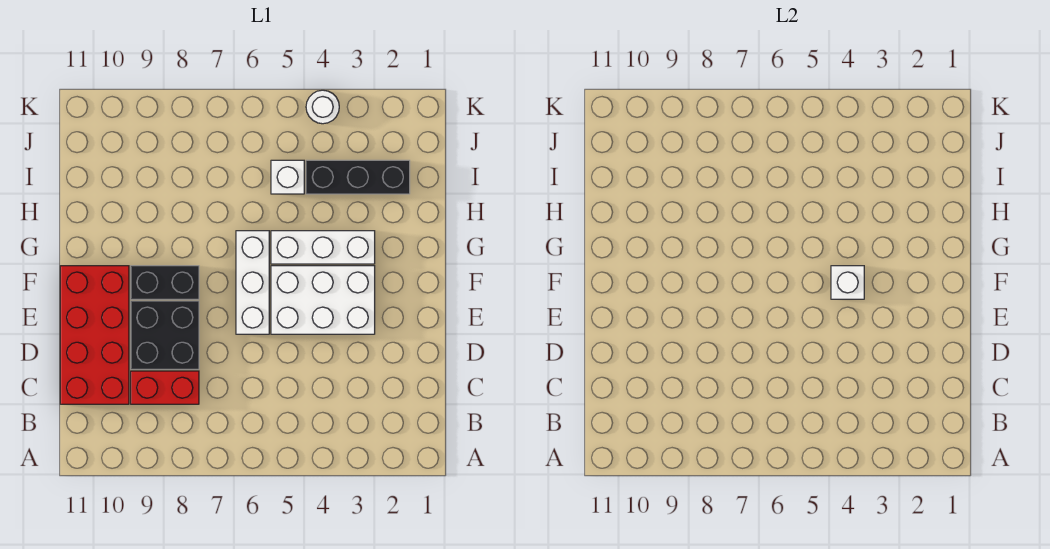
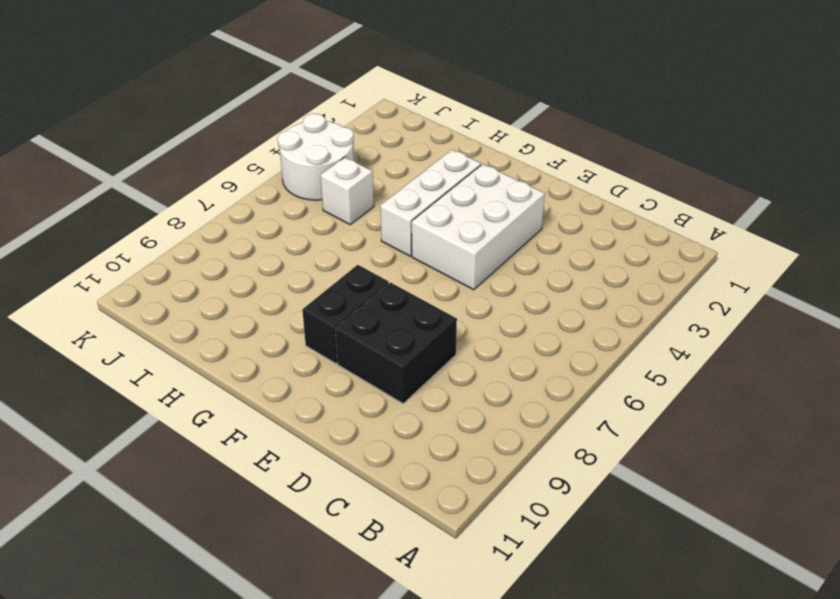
white round brick J4:K5 level 1 -> white round brick K4 level 1
none -> red brick C8:C9 level 1
none -> red brick C10:F11 level 1

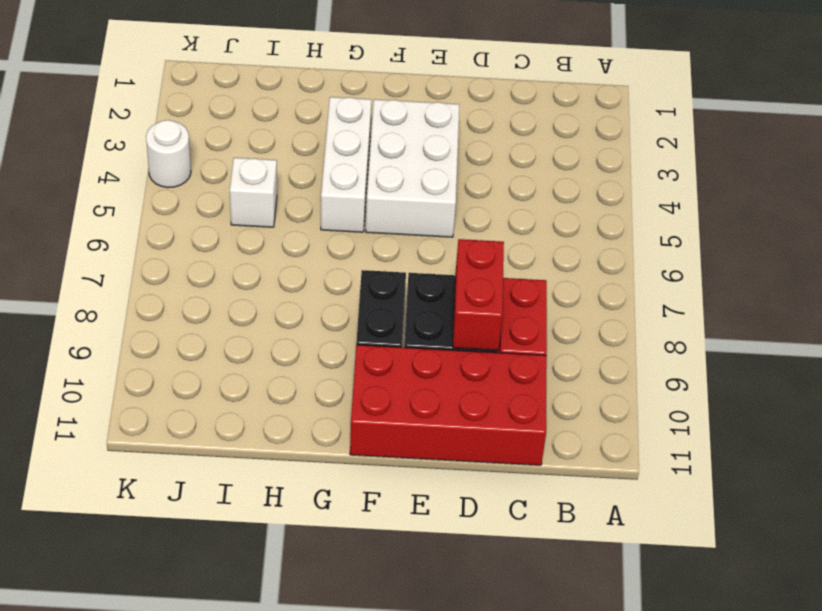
red brick D8:D9 level 2 -> none
none -> white brick E6:G6 level 1
none -> black brick I2:I4 level 1

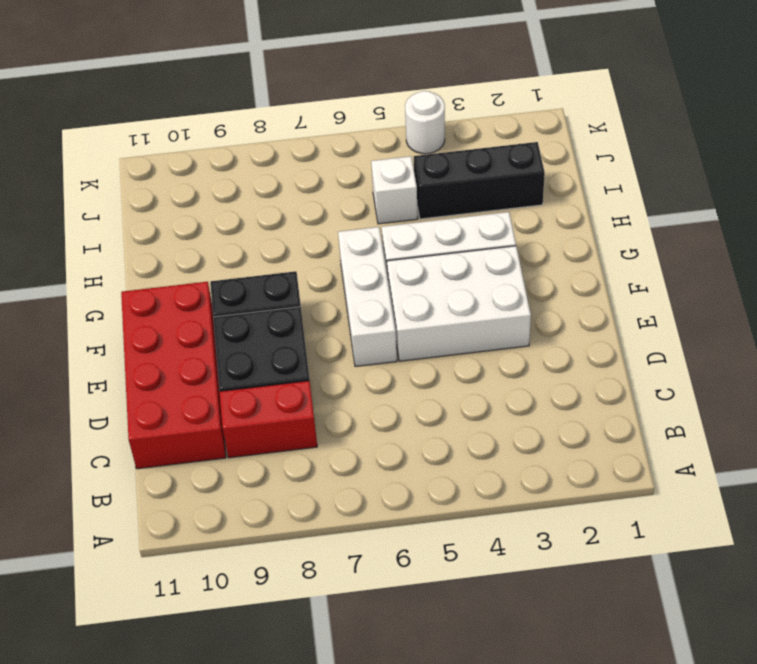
none -> white brick F4 level 2

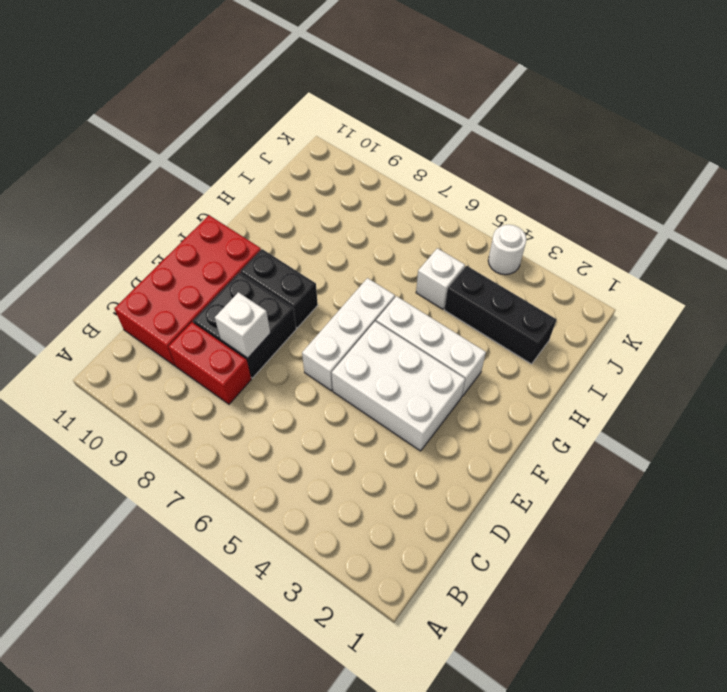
white brick D8 level 2 -> white brick F4 level 2

